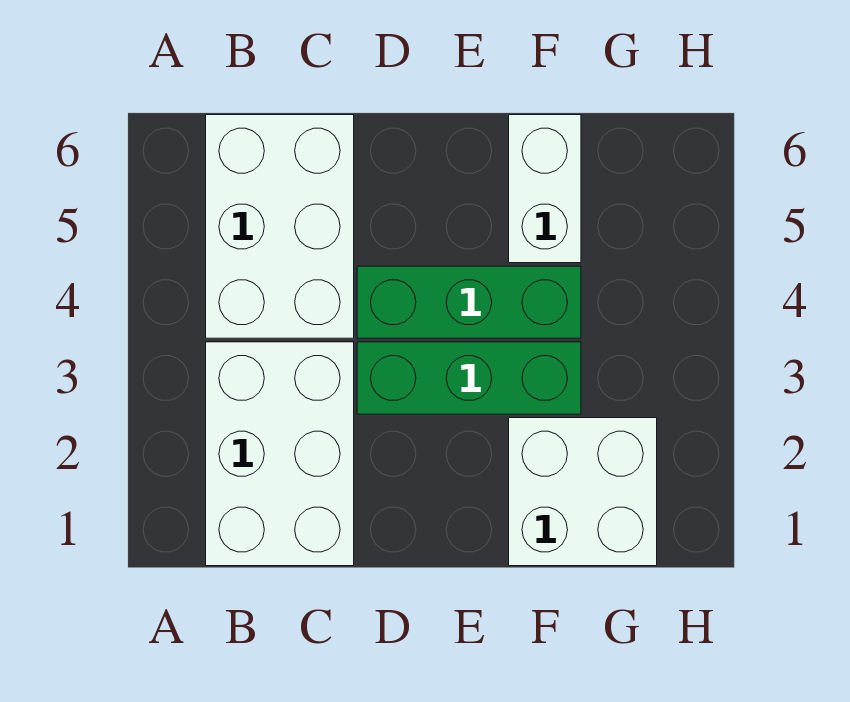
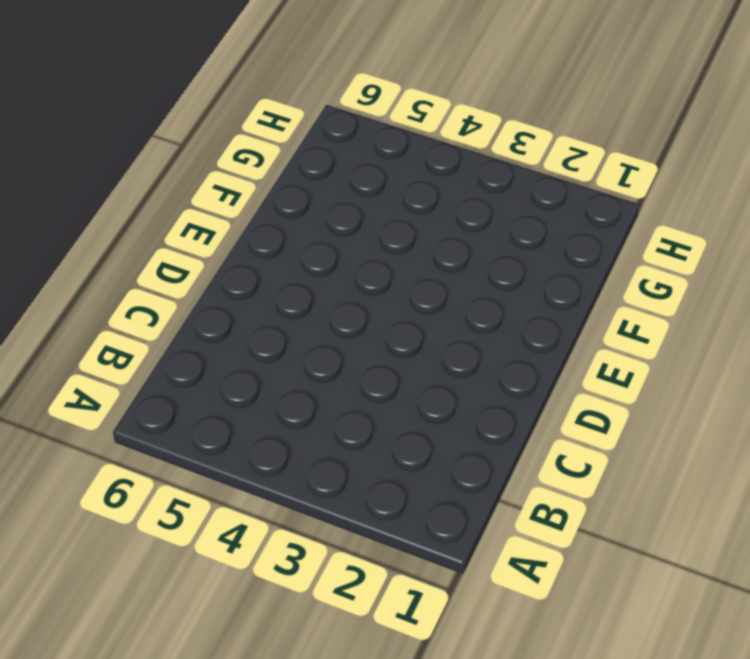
none -> white brick B1:C3 level 1
none -> white brick B4:C6 level 1

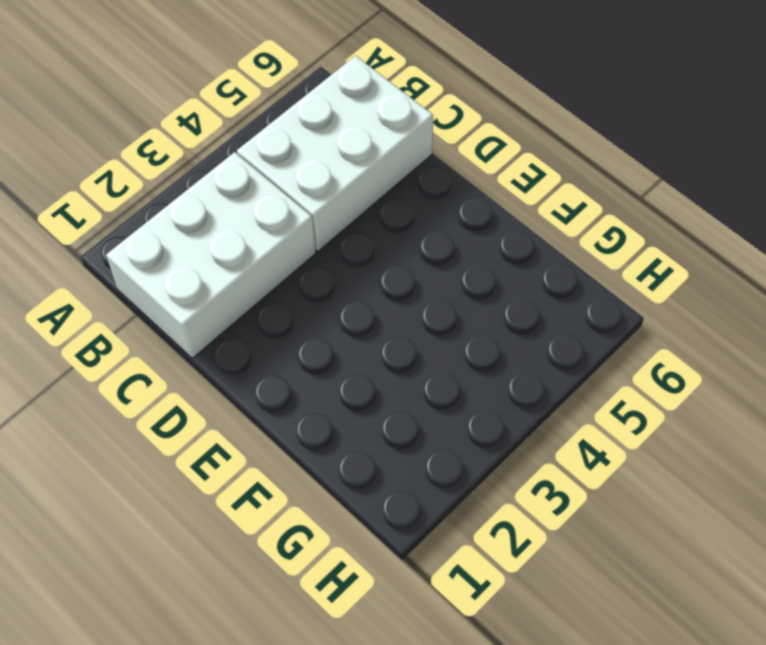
none -> green brick D3:F3 level 1
none -> green brick D4:F4 level 1

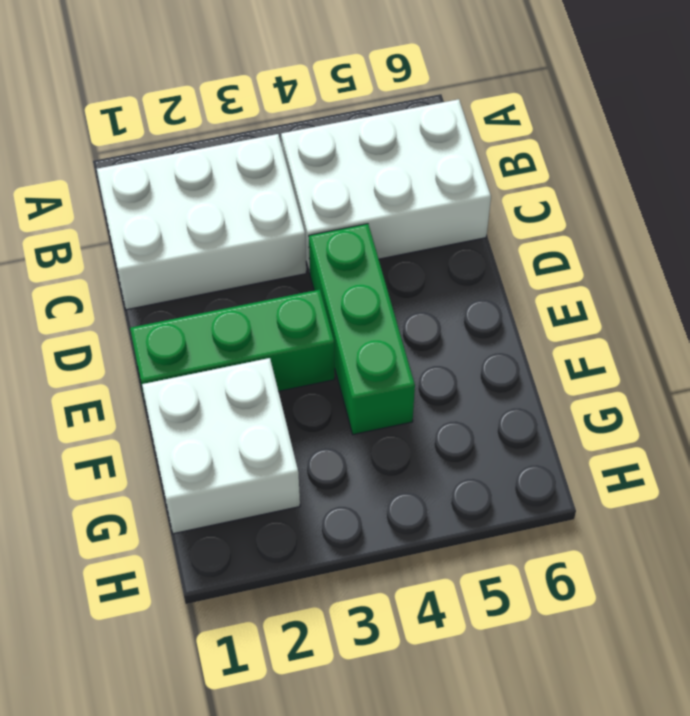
green brick E1:E3 level 1 -> green brick D3:F3 level 1
none -> white brick F5:F6 level 1

